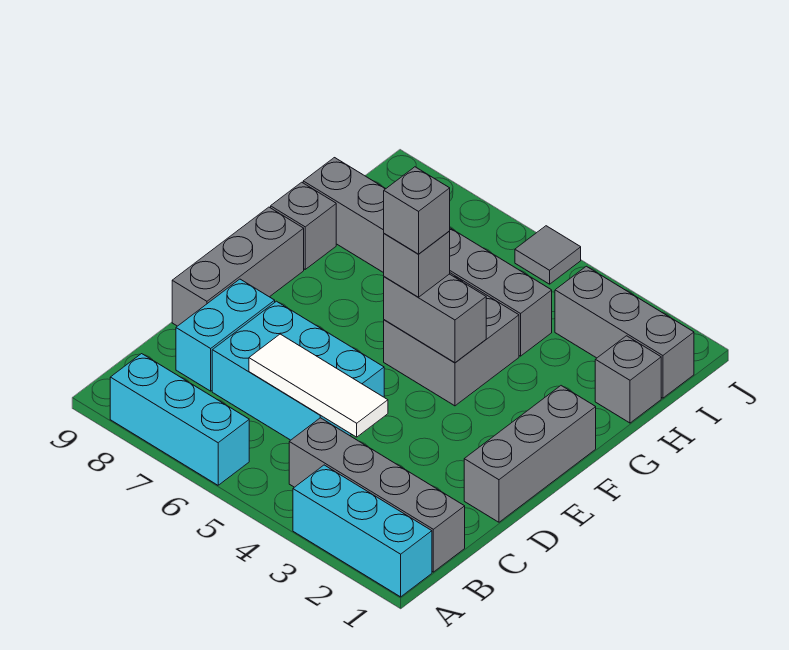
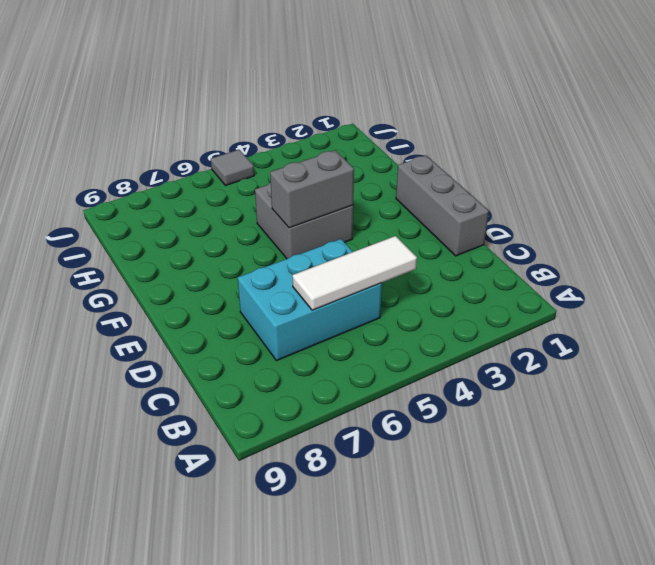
none -> cyan brick A1:A3 level 1
none -> cyan brick A6:A8 level 1
none -> grey brick B1:B4 level 1

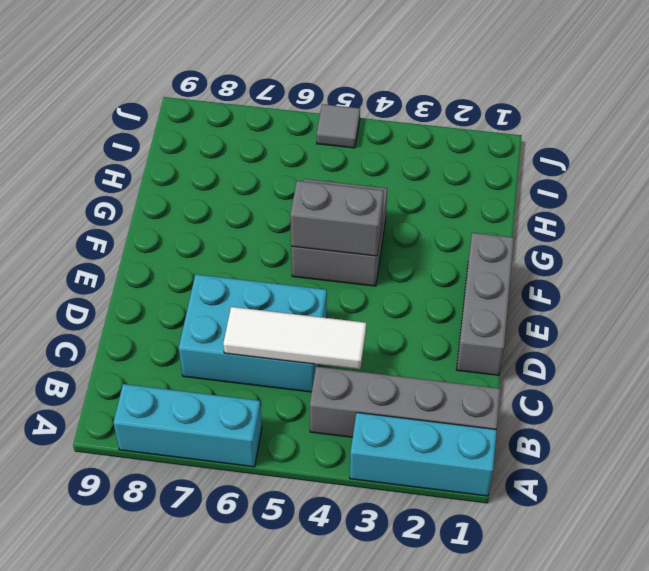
none -> cyan brick C8:D8 level 1
none -> grey brick D9:F9 level 1
none -> grey brick G9 level 1

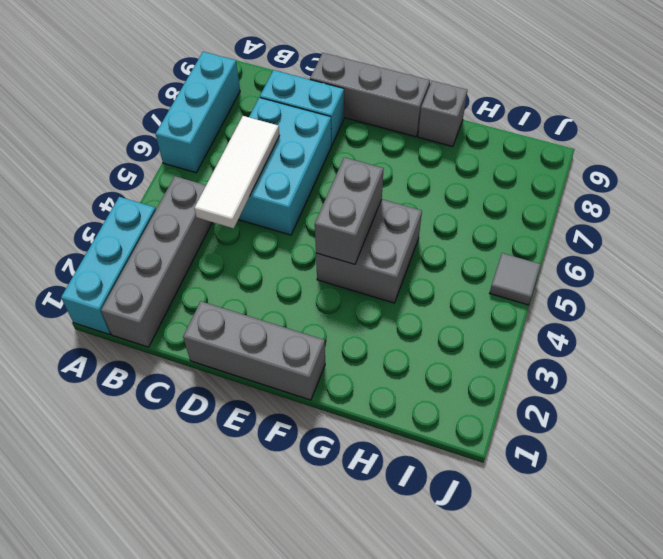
none -> grey brick H1 level 1
none -> grey brick H4:H9 level 1
none -> grey brick I1:I3 level 1

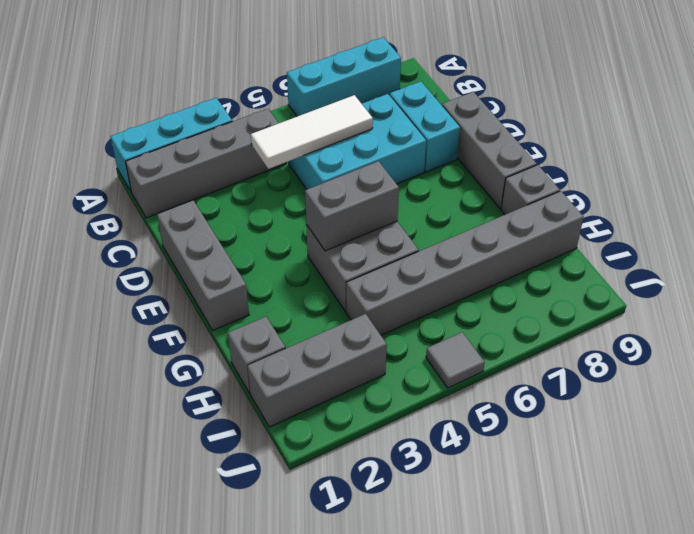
none -> grey brick F5 level 3
none -> grey brick F5 level 4

